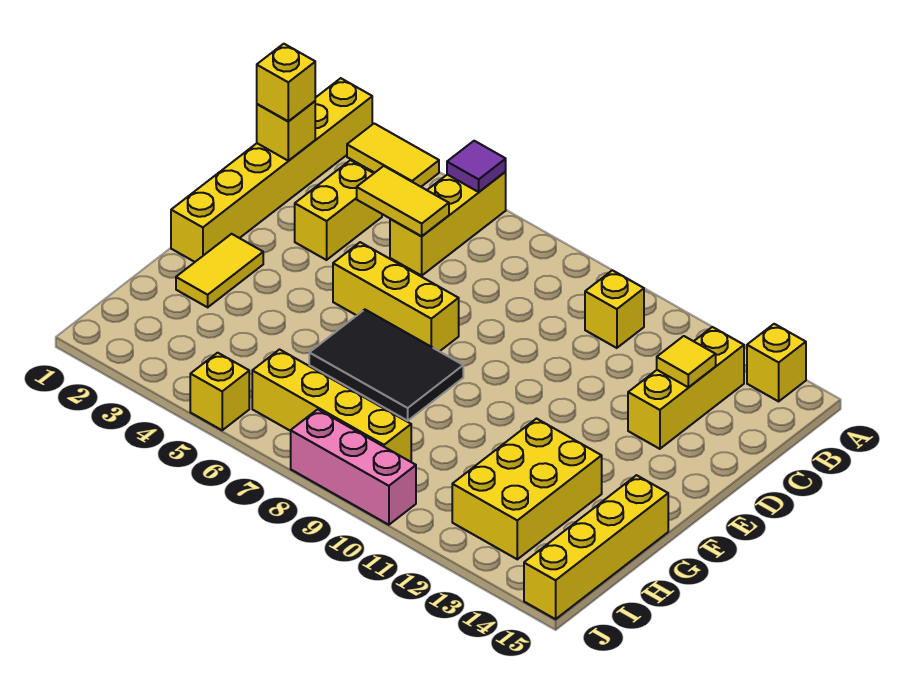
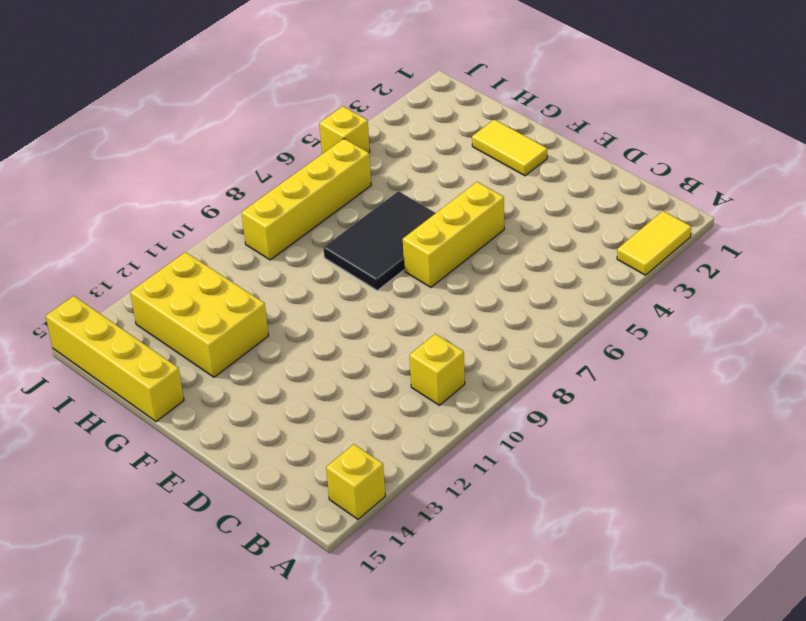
none -> yellow brick A1:F1 level 1
none -> yellow brick A5:C5 level 1
none -> yellow brick B13:D13 level 1

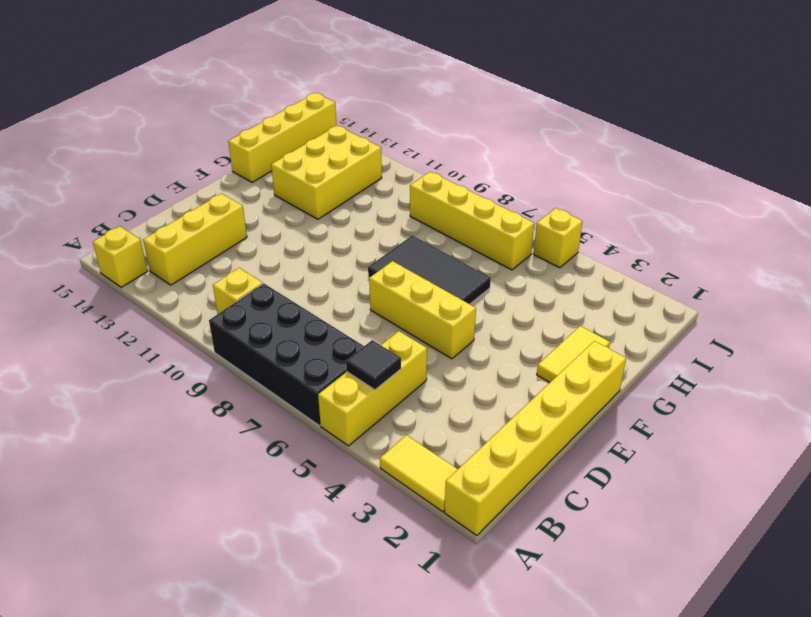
black brick A6:B9 level 1 -> none
black tile B5 level 2 -> none
none -> yellow brick C3:D3 level 1
none -> pink brick J8:J10 level 1
none -> purple tile A5 level 2

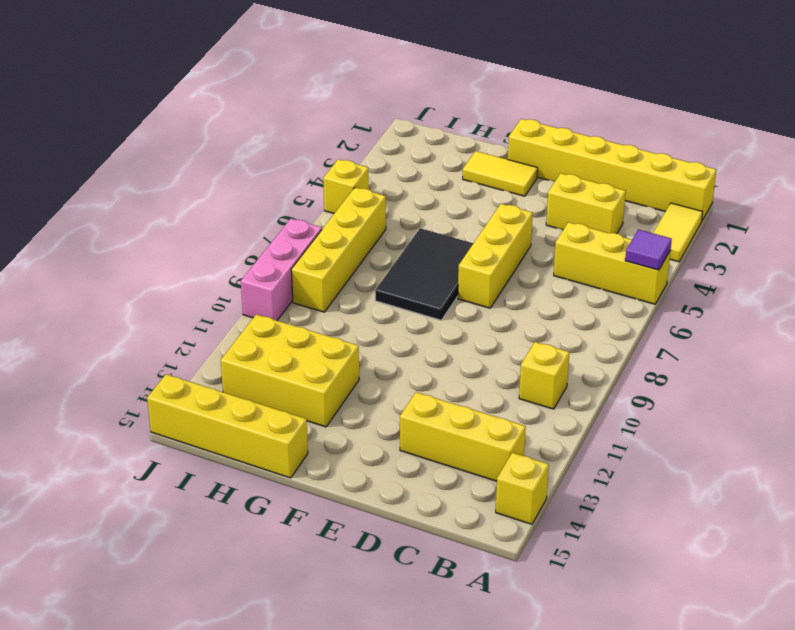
none -> yellow brick C1 level 2
none -> yellow tile C4:C5 level 2
none -> yellow tile C13 level 2

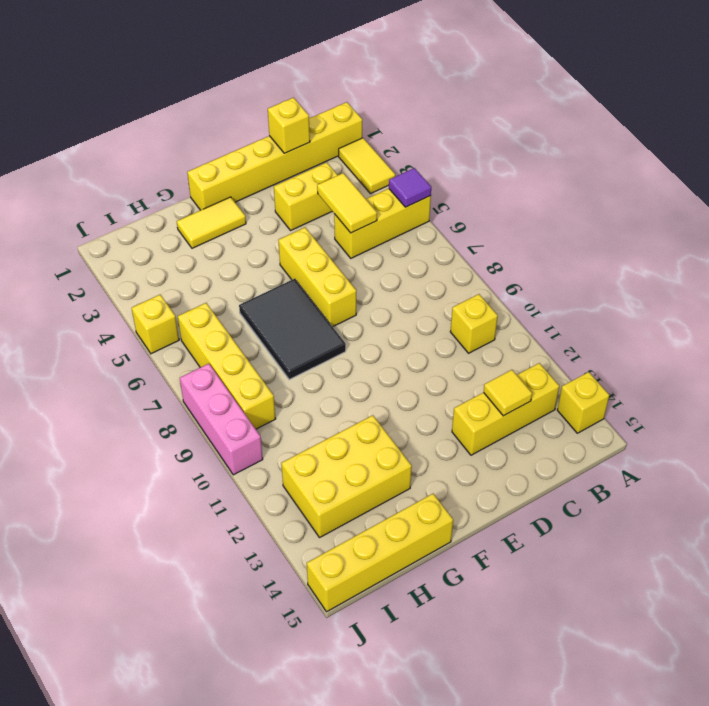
none -> yellow brick C1 level 3

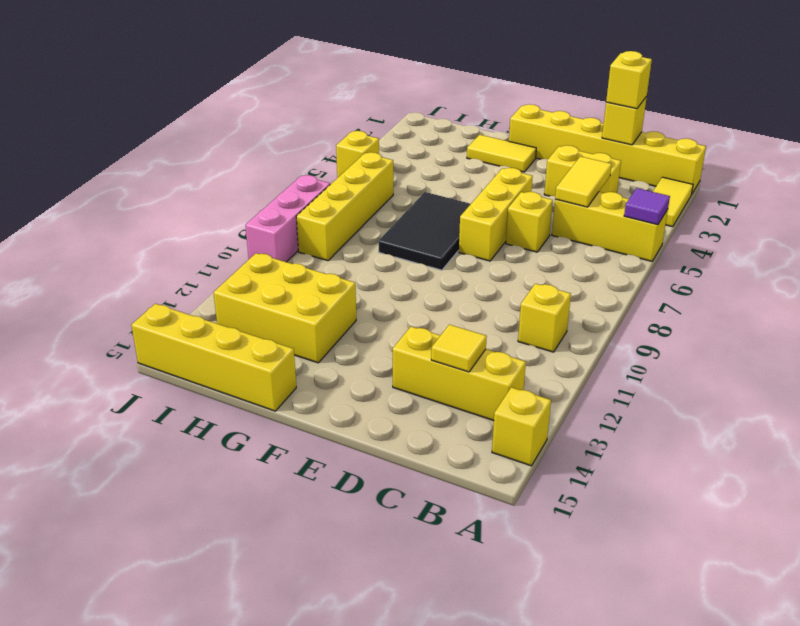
yellow brick D6 level 1 -> none

